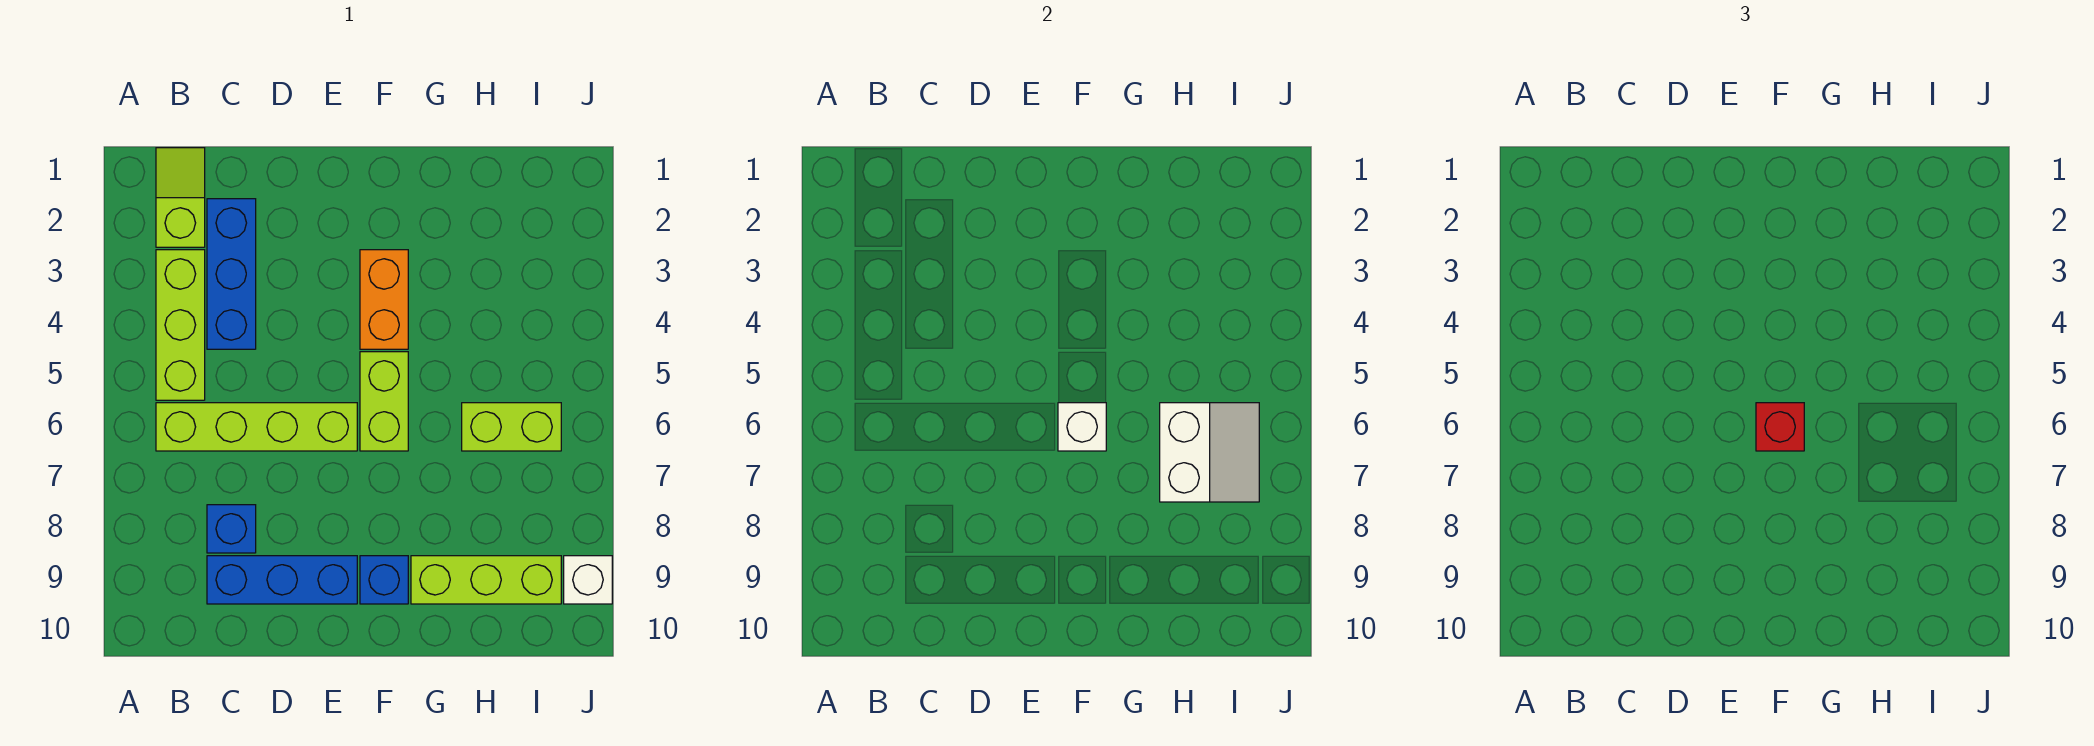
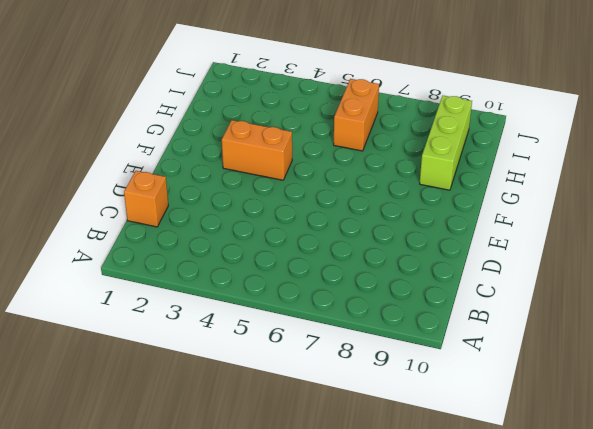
orange brick C1 level 1 -> none
orange brick H6:I6 level 1 -> lime brick H6:I6 level 1
none -> lime slope B1:B2 level 1 top 2
none -> lime brick B3:B5 level 1
none -> lime brick B6:E6 level 1

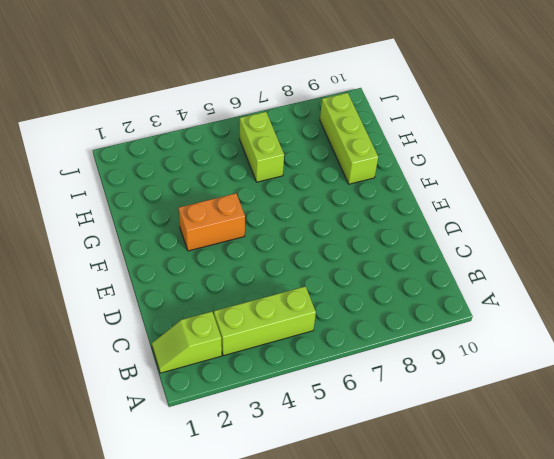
none -> lime brick B6:E6 level 1
none -> blue brick C2:C4 level 1
none -> blue brick C8 level 1

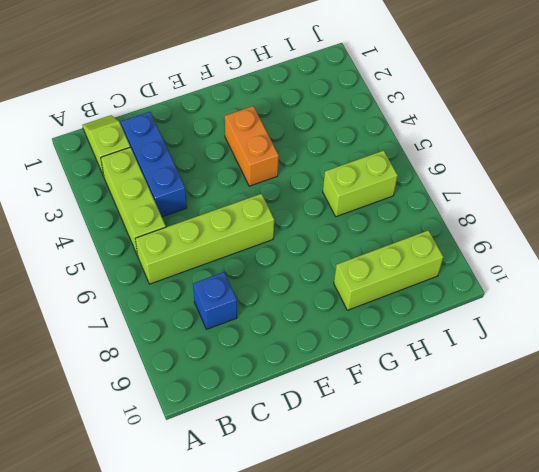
none -> blue brick C9:E9 level 1
none -> lime brick F5:F6 level 1
none -> blue brick F9 level 1

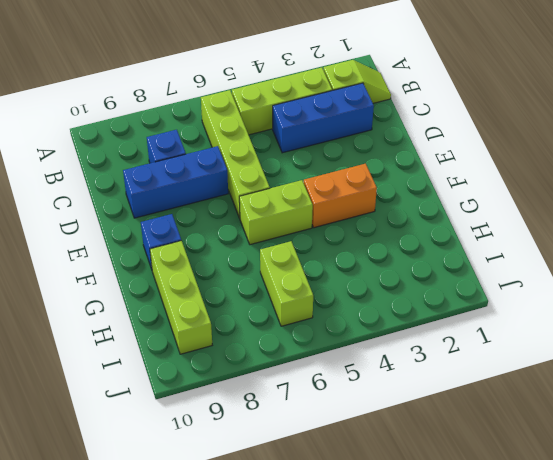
blue brick D7:D9 level 1 -> blue brick C9:E9 level 1
none -> white brick J9 level 1
none -> white brick F6 level 2
none -> white slope H6:I7 level 2 top H

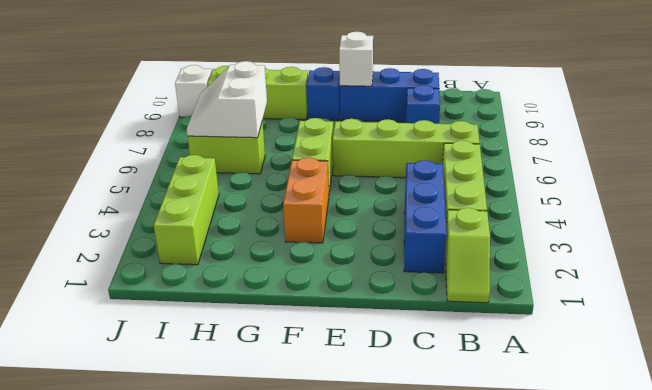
white brick E9 level 2 -> white brick F6 level 2
lime brick I2:I4 level 1 -> none
none -> red brick F6 level 3

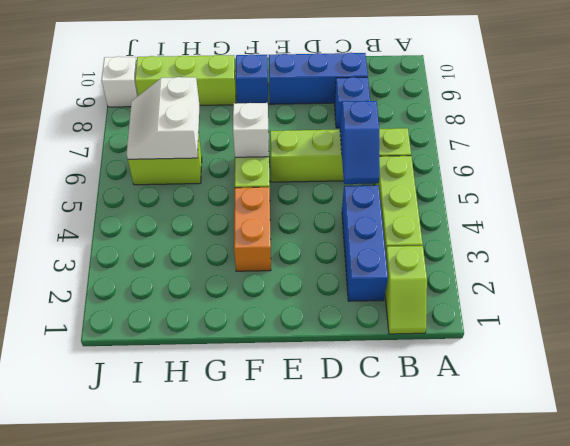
blue slope C5:C6 level 2 top 6 -> none
none -> red brick F6 level 3

